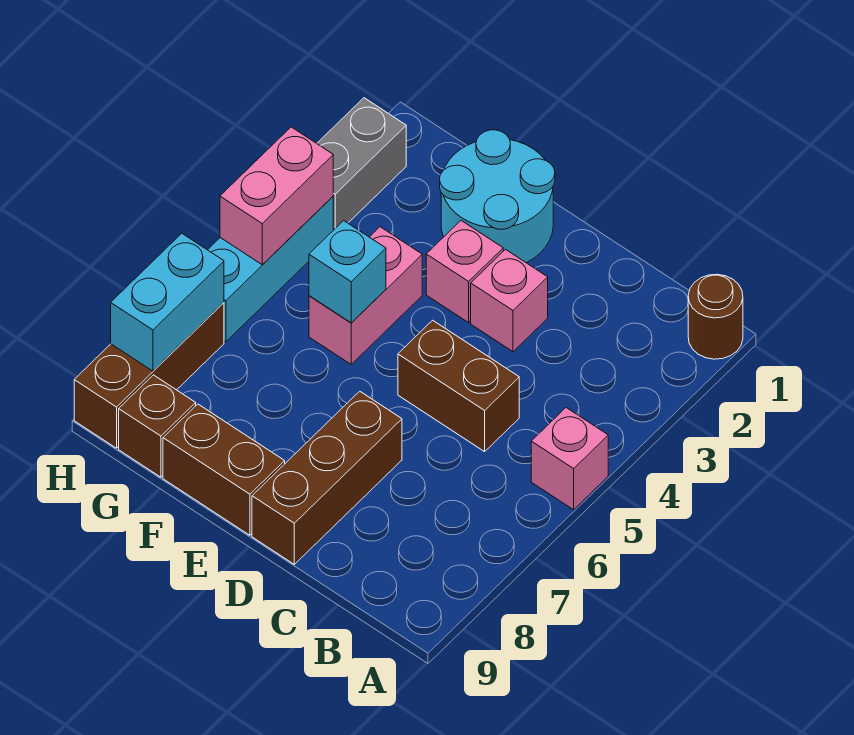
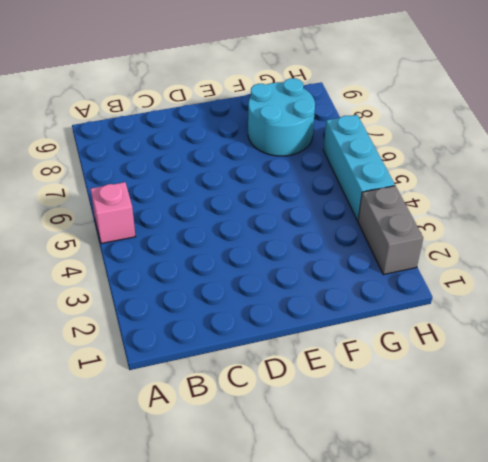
cyan round brick F7:G8 level 1 -> cyan round brick E1:F2 level 1
none -> brown round brick A1 level 1
none -> brown brick C5:D5 level 1
none -> pink brick D3 level 1

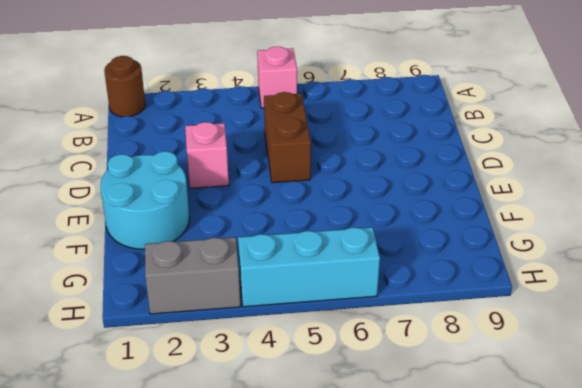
none -> brown brick D7:D9 level 1
none -> pink brick E3 level 1
none -> brown brick E9:F9 level 1

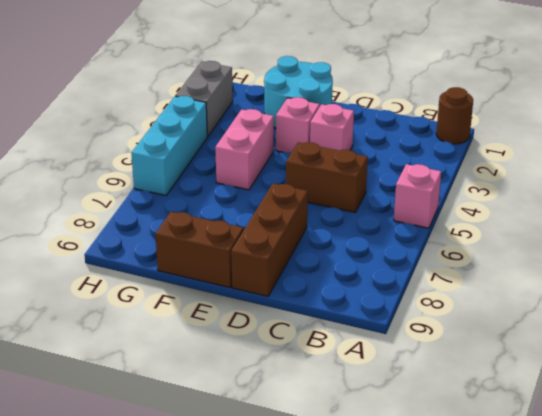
none -> brown brick G9 level 1
none -> brown brick H7:H9 level 1
none -> cyan brick F5 level 2

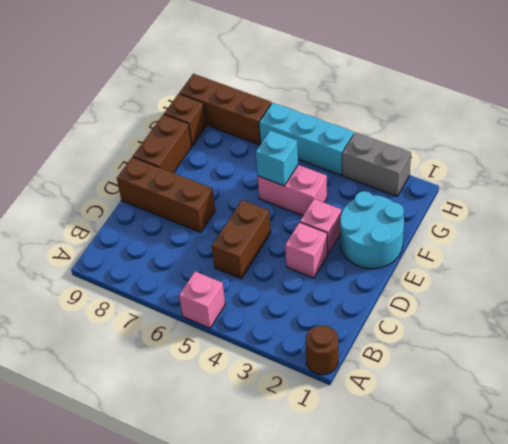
none -> pink brick H4:H5 level 2
none -> cyan brick H7:H8 level 2

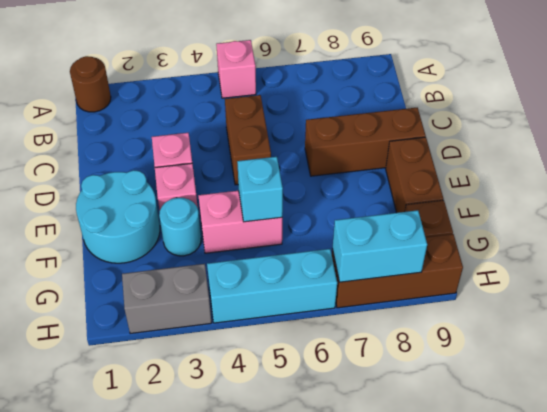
cyan round brick F3 level 1 -> none
none -> pink brick H4:H5 level 2

